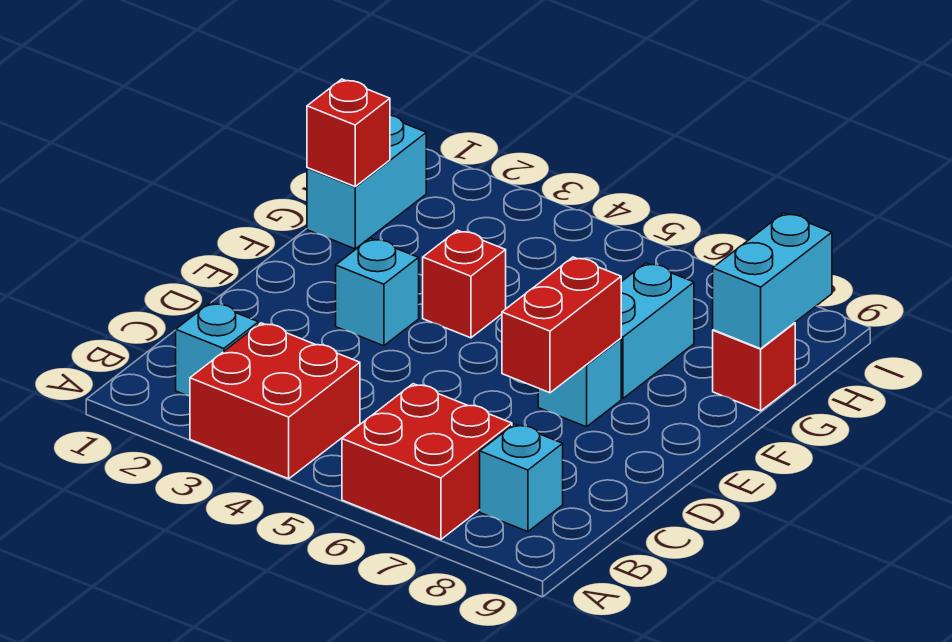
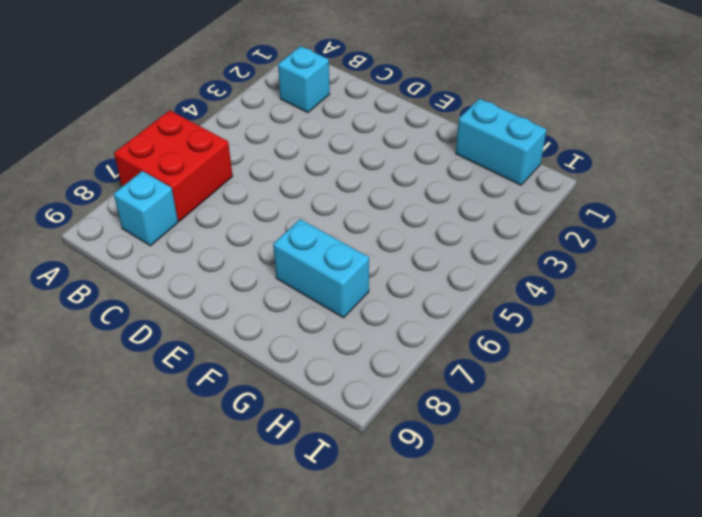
none -> red brick A3:B4 level 1
none -> cyan brick E3 level 1
none -> cyan brick E7 level 1

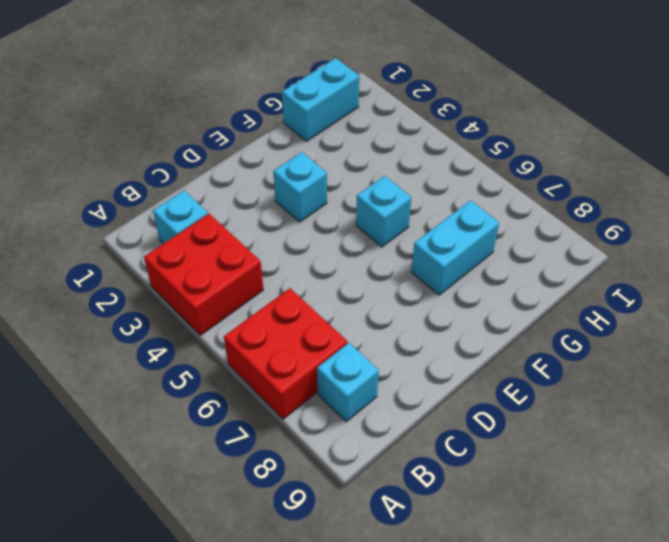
cyan brick F5 level 1 -> cyan brick E7 level 1
none -> red brick F4 level 1
none -> red brick G9 level 1
none -> red brick D7:E7 level 2

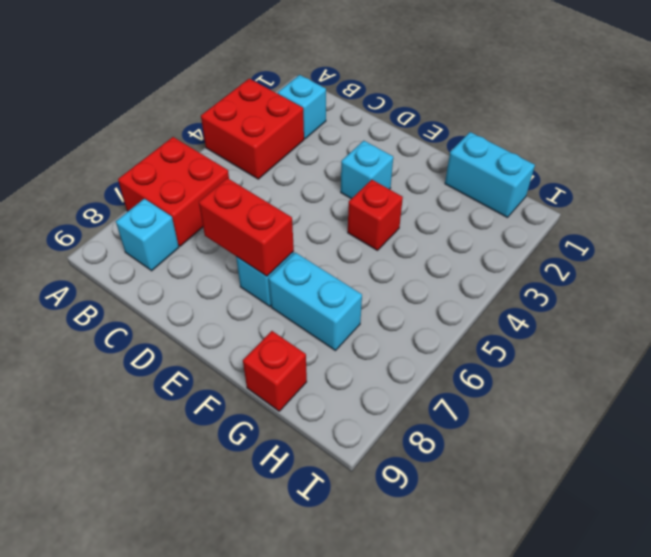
none -> red brick G1 level 2
none -> cyan brick G9:H9 level 2

